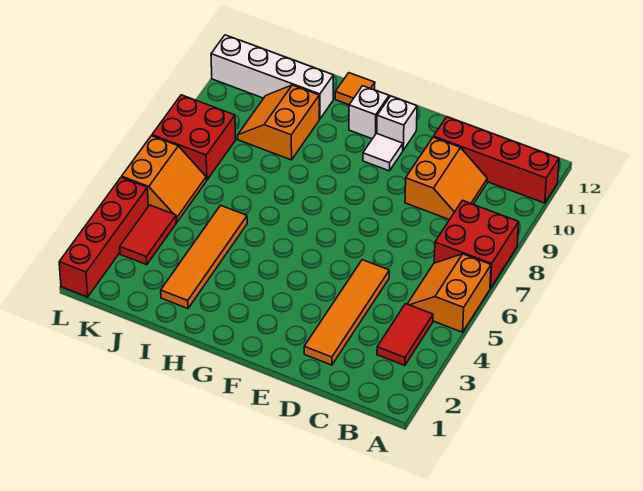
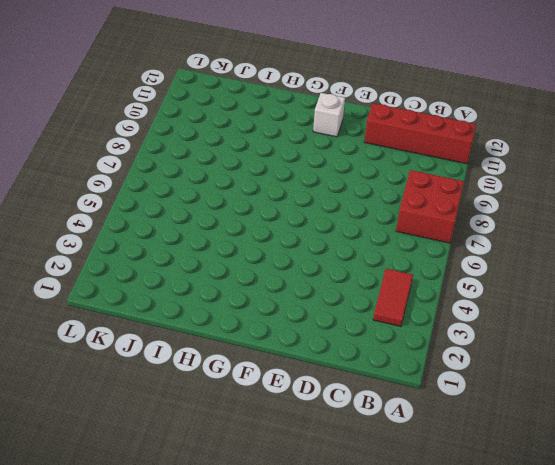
none -> orange slope A5:B6 level 1 top A
none -> orange slope C9:D10 level 1 top D
none -> orange tile D2:D5 level 1

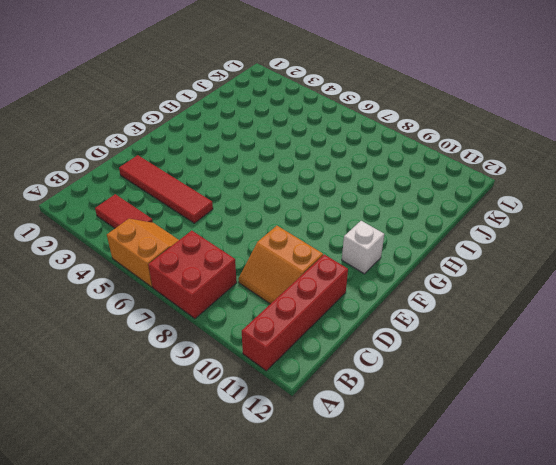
red tile D2:D5 level 1 -> orange tile D2:D5 level 1
none -> white tile F10 level 1
none -> white brick G11 level 1
none -> orange tile H12 level 1

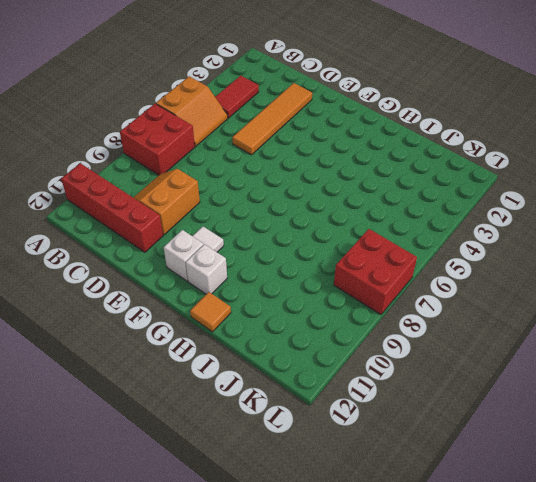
none -> orange tile I2:I5 level 1
none -> orange slope I9:J10 level 1 top I
none -> white brick I11:L11 level 1

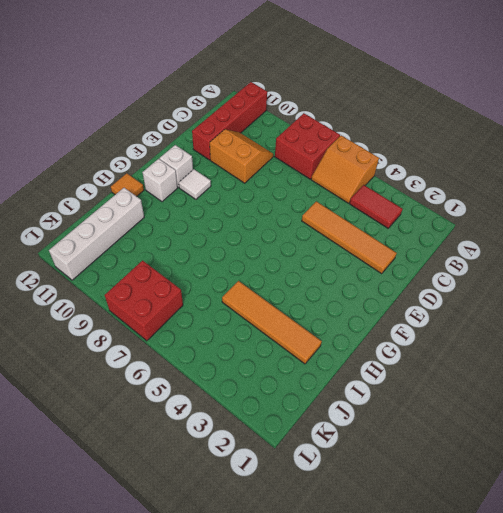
none -> orange slope I9:J10 level 1 top I
none -> red tile K3:K4 level 1
none -> orange slope K5:L6 level 1 top L

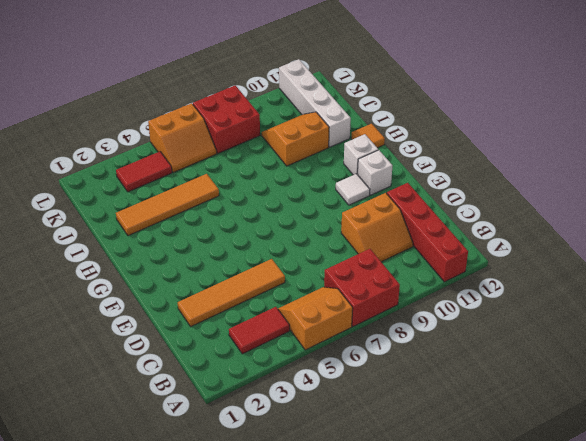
none -> red brick L1:L4 level 1

